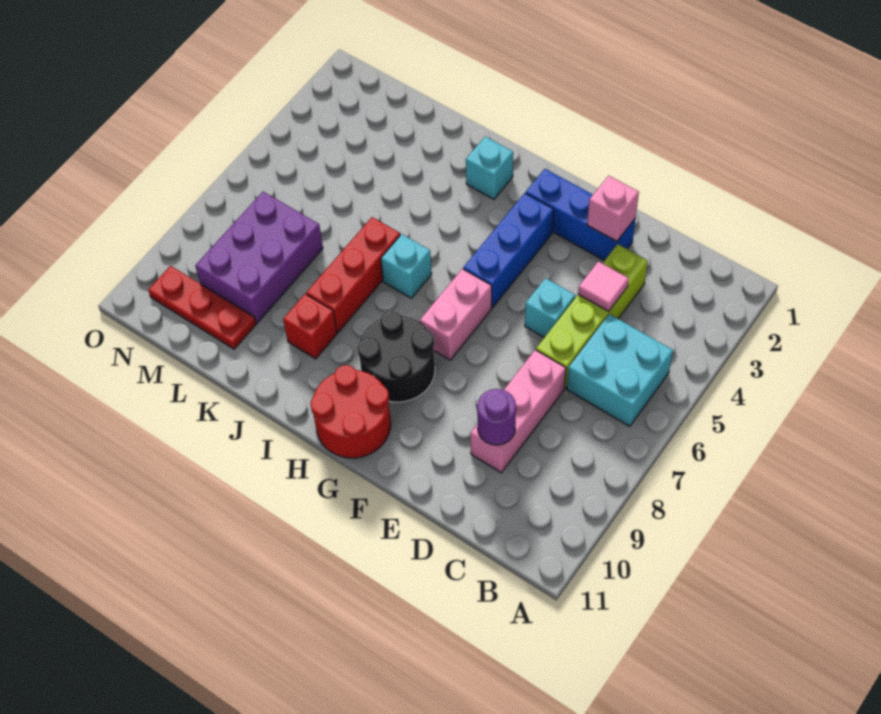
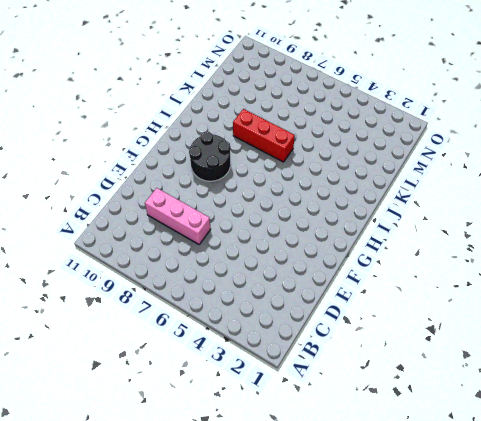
none -> cyan brick B5:C6 level 1
none -> lime brick D3:D6 level 1
none -> blue brick E2:G2 level 1

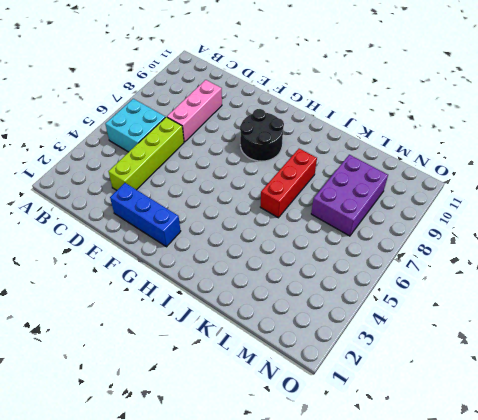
none -> cyan brick E5 level 1
none -> blue brick G3:G5 level 1
none -> pink brick G6:G7 level 1

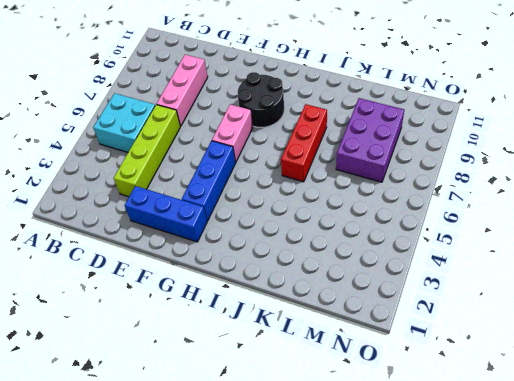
none -> cyan brick E5 level 1
none -> red round brick G10:H11 level 1
none -> cyan brick I2 level 1

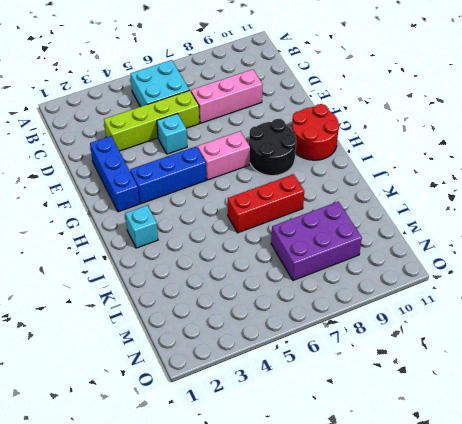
none -> cyan brick I6 level 1
none -> red brick J9 level 1
none -> red plate L10:N10 level 1

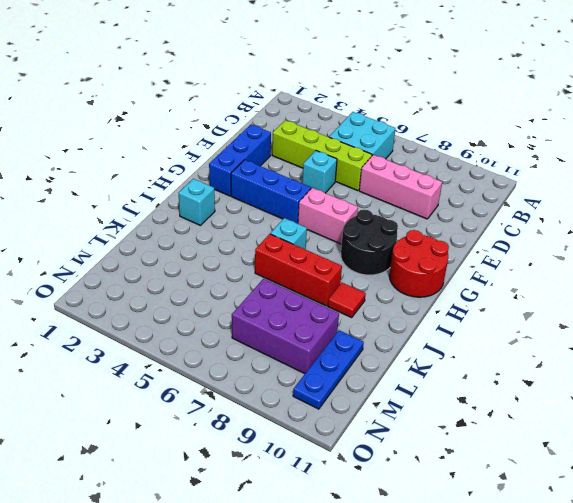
red tile J9 level 1 -> red brick J9 level 1
blue plate L10:N10 level 1 -> red plate L10:N10 level 1
none -> pink tile D4 level 2
none -> purple round brick D9 level 2
none -> pink brick E2 level 2

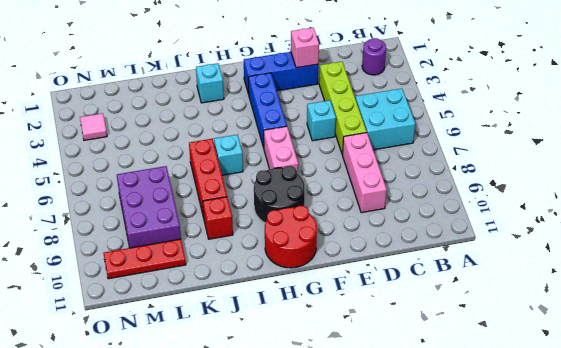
purple round brick B2 level 1 -> purple round brick D9 level 2
pink tile N3 level 1 -> pink tile D4 level 2

